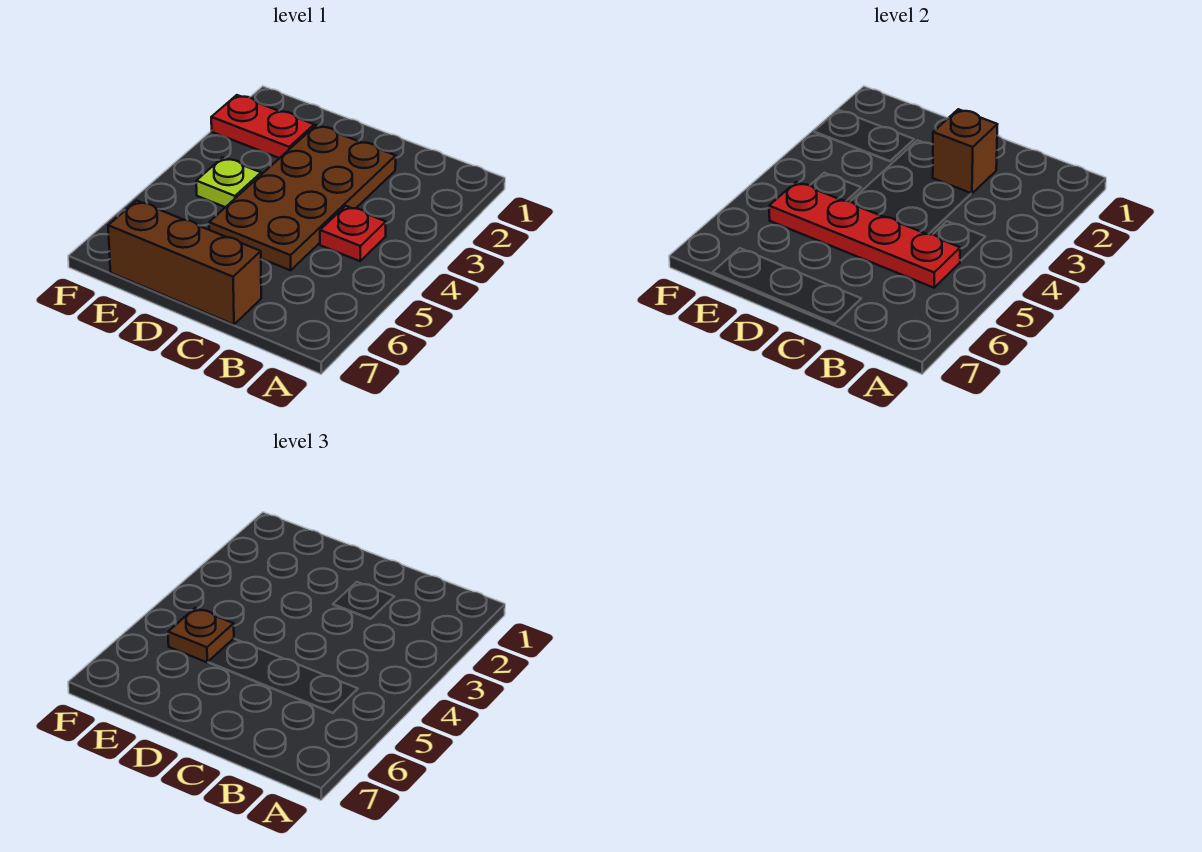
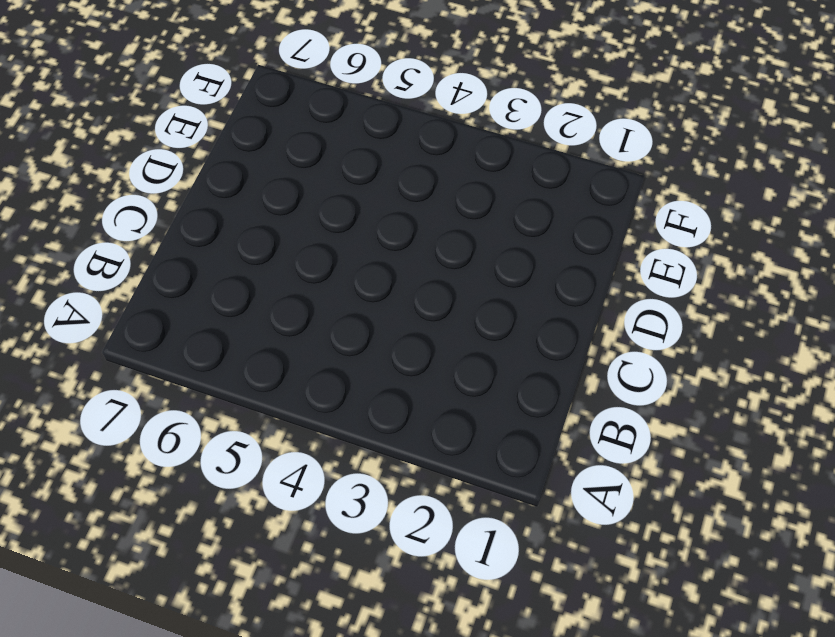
none -> red plate B4 level 1
none -> brown plate C2:D5 level 1

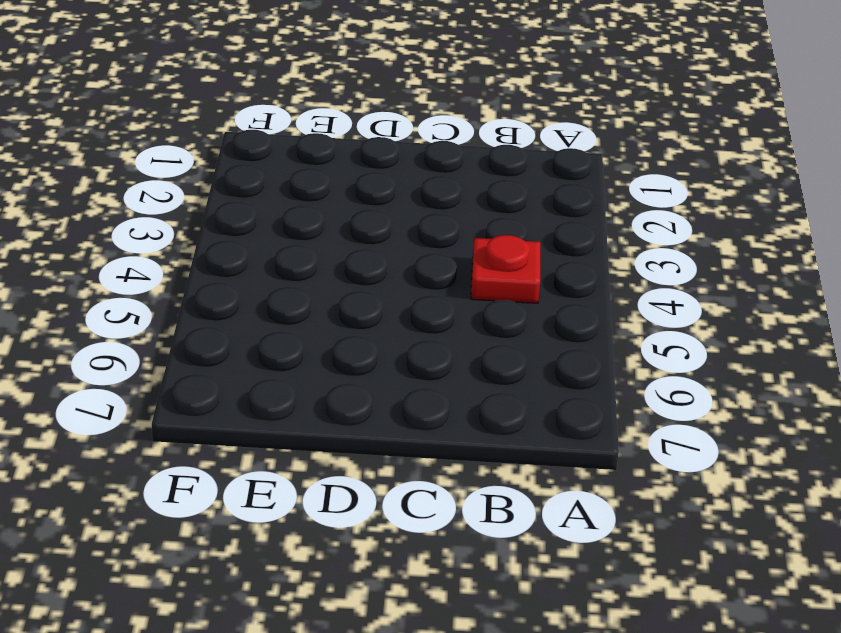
none -> brown plate C2:D5 level 1
none -> brown brick C7:E7 level 1

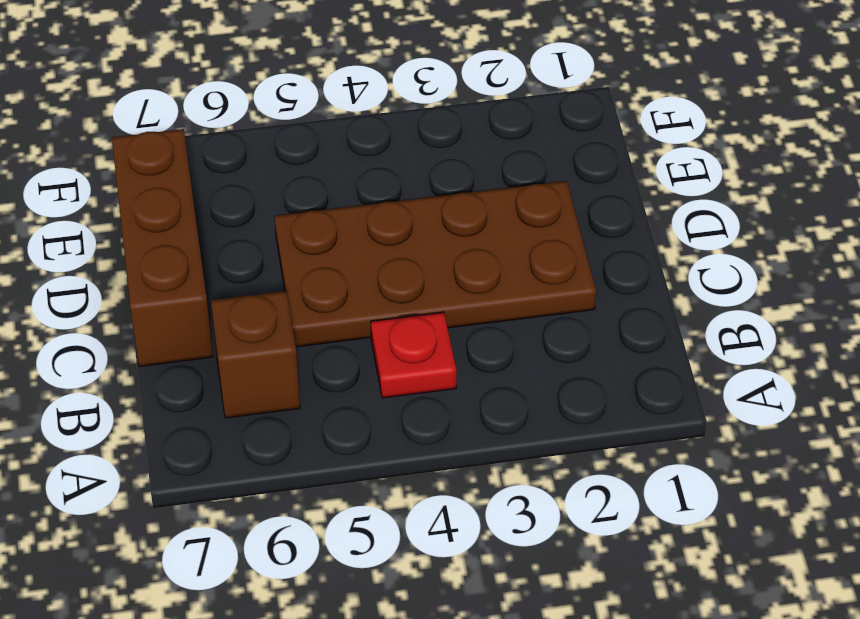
brown brick B6 level 1 -> brown brick C2 level 2
none -> red plate E2:F2 level 1
none -> lime plate E4 level 1

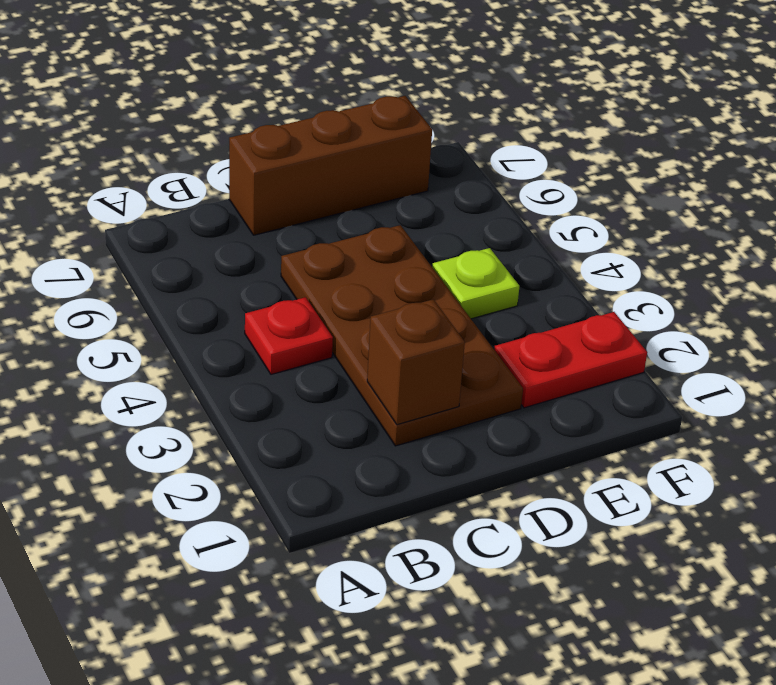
none -> red plate B5:E5 level 2
none -> brown plate E5 level 3

